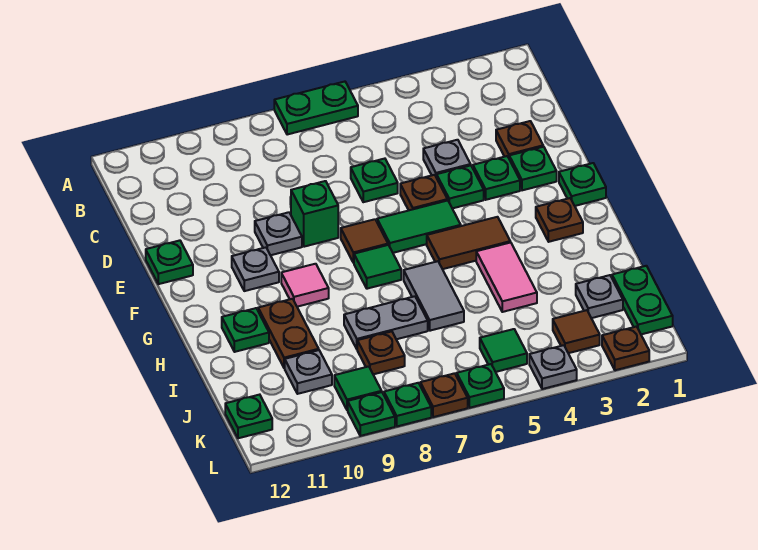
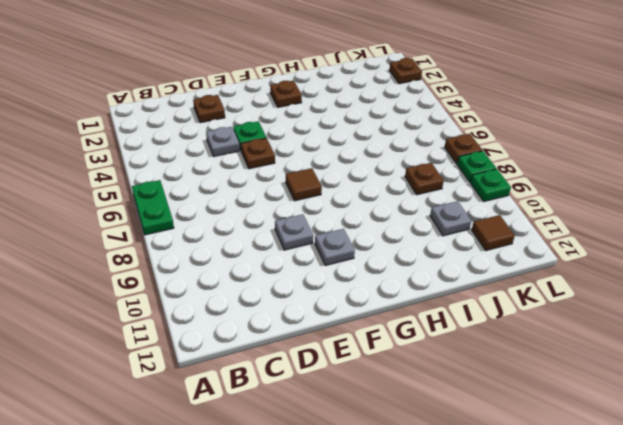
brown tile K11 level 1 -> brown tile K3 level 1
none -> green plate D6 level 1
none -> green plate E2 level 1
none -> green plate E3 level 1
none -> green brick E8 level 1

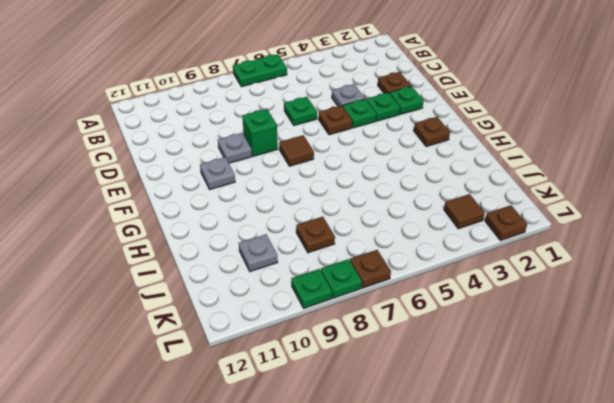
none -> green plate E12 level 1
none -> green plate F1 level 1
none -> green tile F5:F6 level 1
none -> brown tile G4:G5 level 1

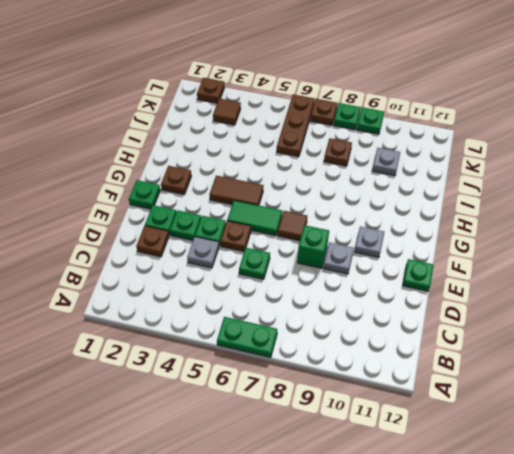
brown plate J6:L6 level 1 -> green plate L6 level 1
none -> green tile G7 level 1
none -> pink tile G9 level 1
none -> pink tile H4:I4 level 1
none -> grey tile H6:I6 level 1

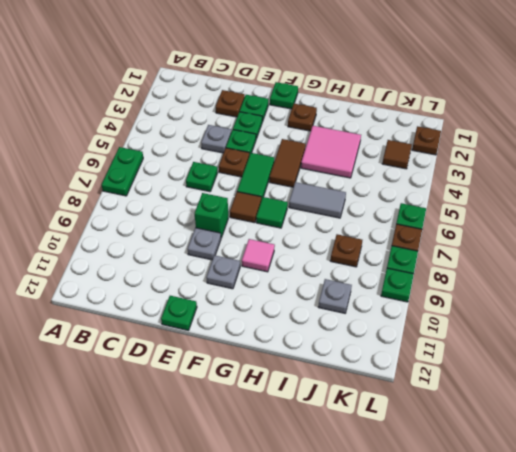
pink tile H3:I4 level 1 -> pink tile H4:I4 level 1
none -> brown plate H10:I10 level 1
none -> green plate H11 level 1
none -> grey plate I7:I8 level 1
none -> green plate J1:K1 level 1

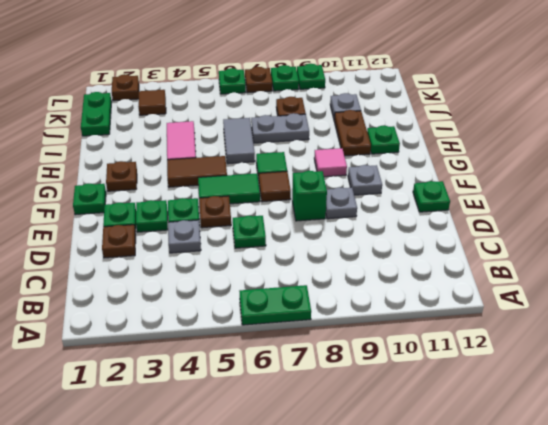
none -> grey plate J2 level 1
none -> green tile K5 level 1
none -> green tile K9 level 1
none -> green plate K12 level 1

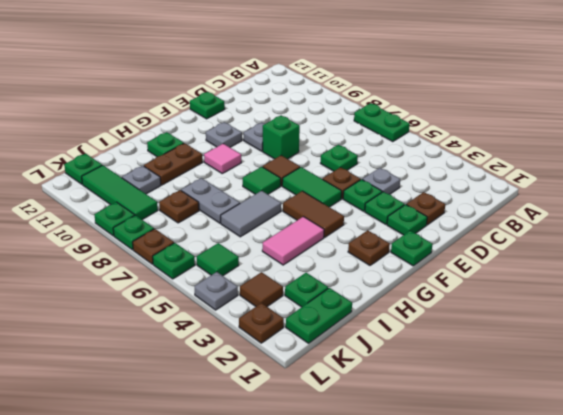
green plate J2 level 1 -> grey plate J2 level 1
green tile K9:K11 level 1 -> green tile K9 level 1

